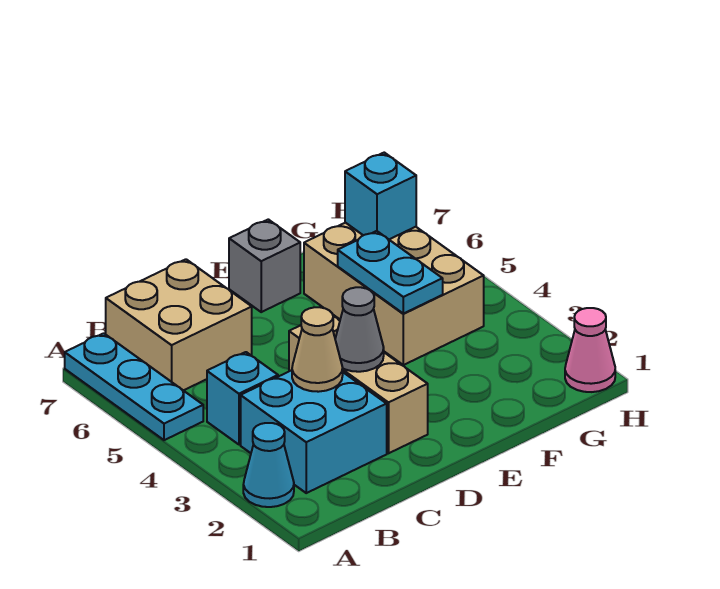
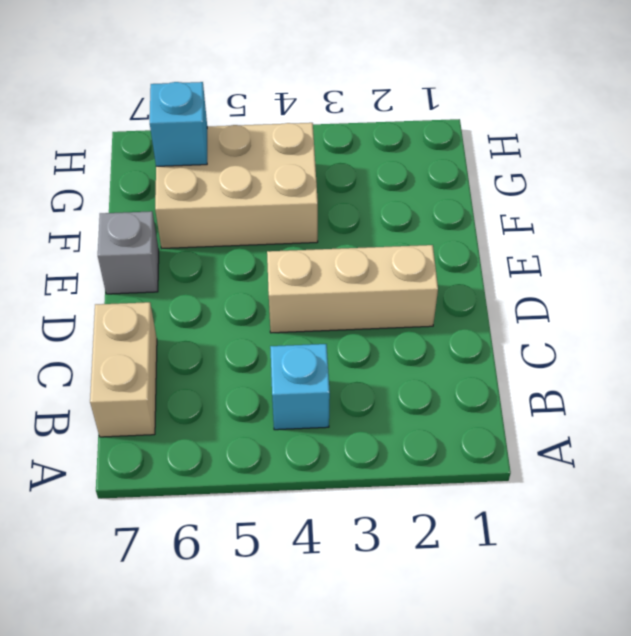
tan brick B7:C7 level 1 -> tan brick B6:C7 level 1
none -> cyan cone A2 level 1
none -> cyan plate A5:A7 level 1
none -> cyan brick B2:C3 level 1

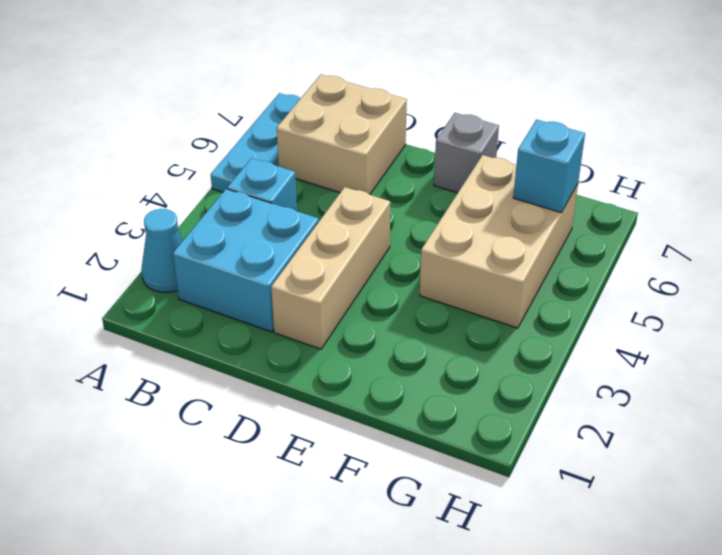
none -> pink cone H1 level 1
none -> tan cone C3 level 2
none -> grey cone D3 level 2

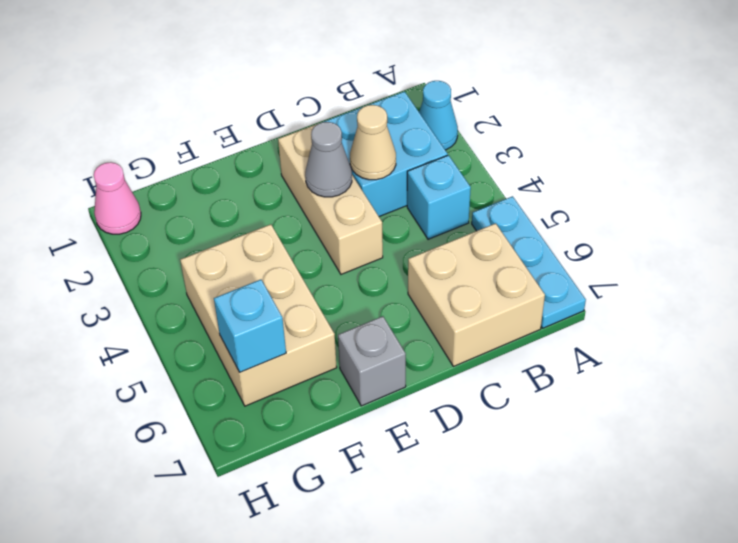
none -> cyan plate F4:F5 level 2

